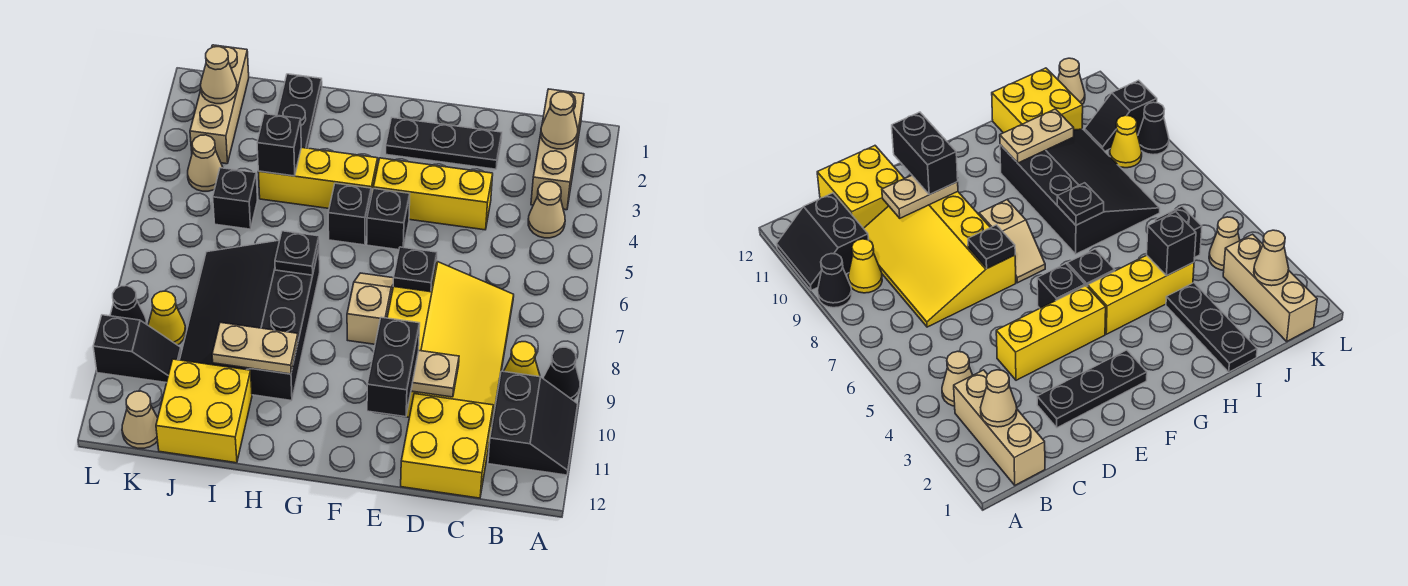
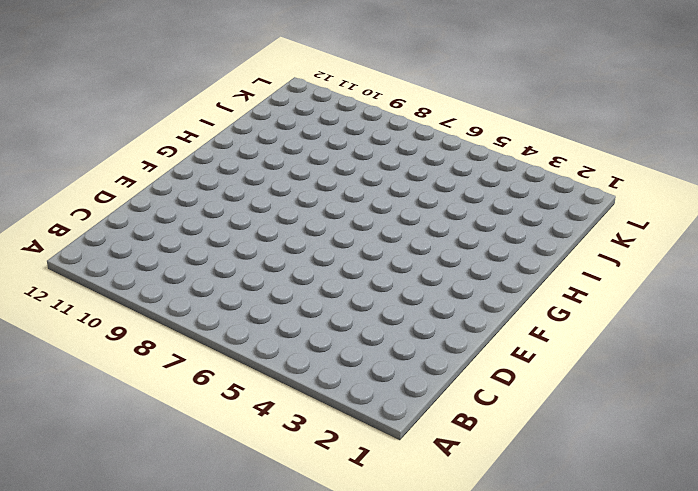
none -> black cone A9 level 1
none -> black slope A10:B11 level 1 top B
none -> tan brick B1:B3 level 1
none -> tan cone B4 level 1

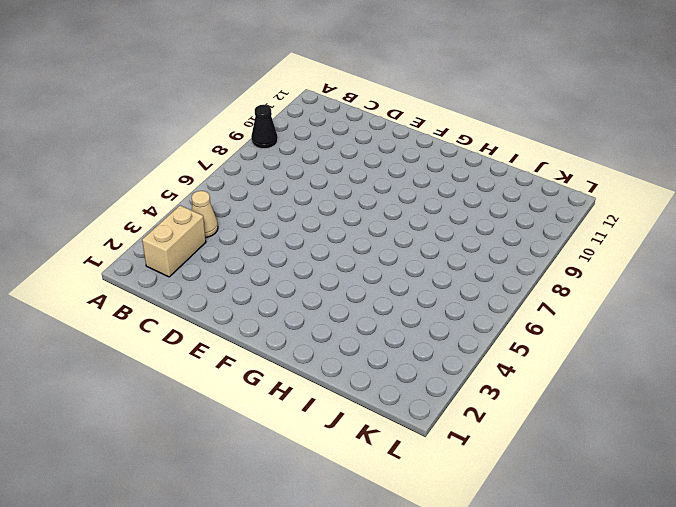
tan brick B2:B3 level 1 -> tan brick B1:B3 level 1
none -> black slope A10:B11 level 1 top B
none -> yellow cone B9 level 1
none -> yellow slope C7:E10 level 1 top E
none -> yellow brick C11:D12 level 1

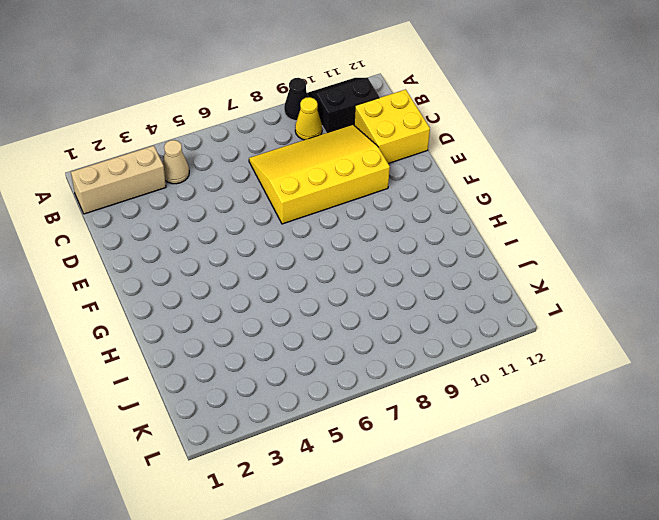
none -> black plate D2:F2 level 1
none -> yellow brick D4:F4 level 1
none -> black brick F5 level 1
none -> tan slope F7:F8 level 1 top 8

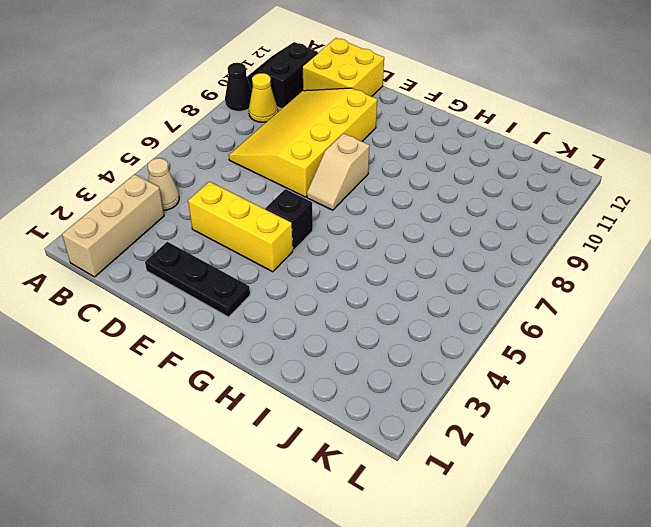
none -> yellow brick G4:I4 level 1
none -> black brick G5 level 1
none -> black slope H7:J10 level 1 top H
none -> black plate I1:I3 level 1

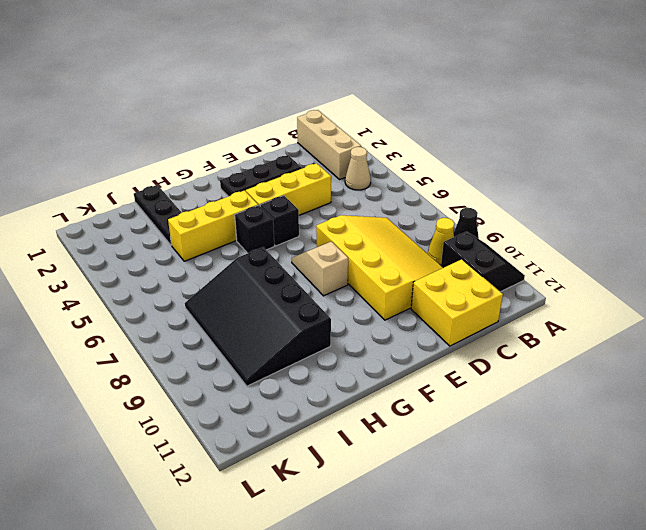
none -> yellow brick I11:J12 level 1
none -> black brick J5 level 1
none -> tan brick K1:K3 level 1
none -> tan cone K4 level 1

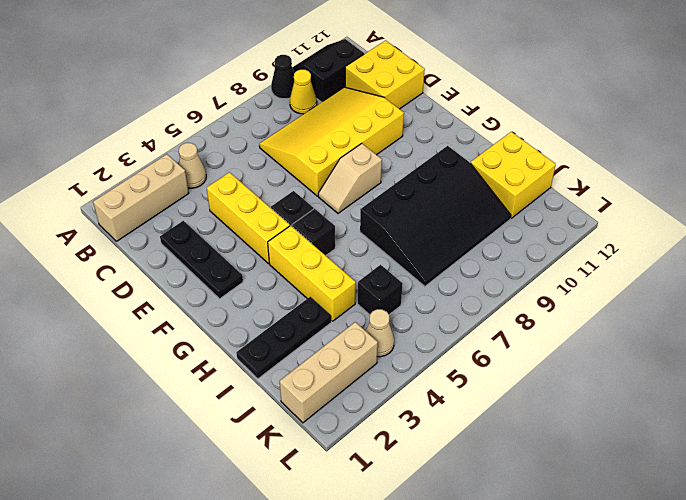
none -> yellow cone K9 level 1
none -> black slope K10:L10 level 1 top L
none -> tan cone K12 level 1
none -> black cone L9 level 1

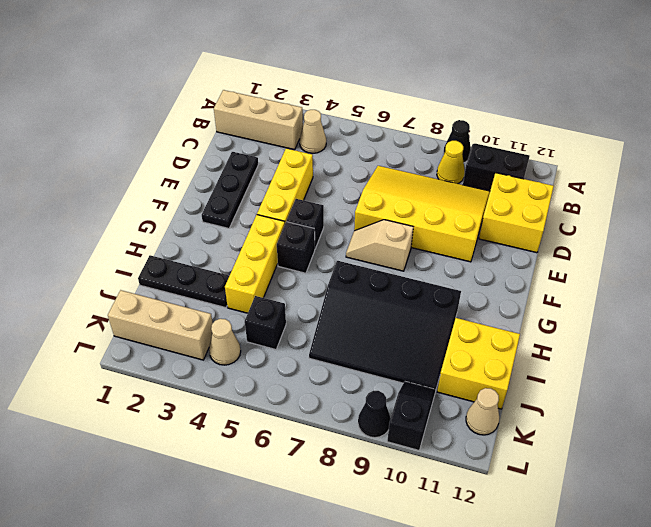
none -> yellow cone K9 level 1
none -> tan cone B2 level 2
none -> tan plate D10:E10 level 2
none -> black plate E7 level 2

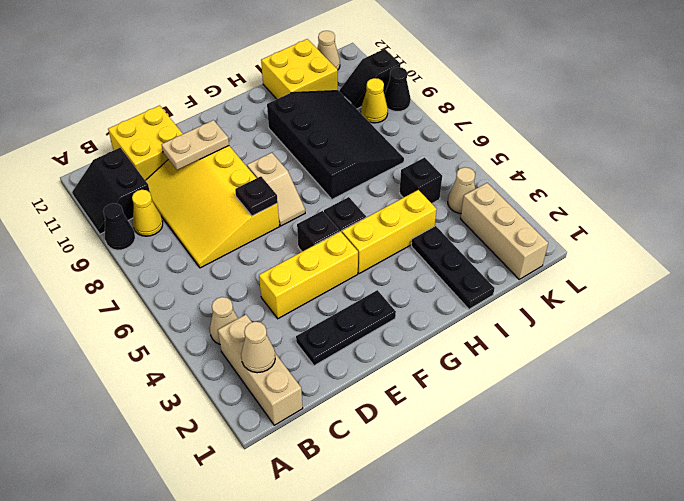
none -> black plate H7 level 2
none -> tan plate H10:I10 level 2
none -> black brick I4 level 2
none -> tan cone K2 level 2

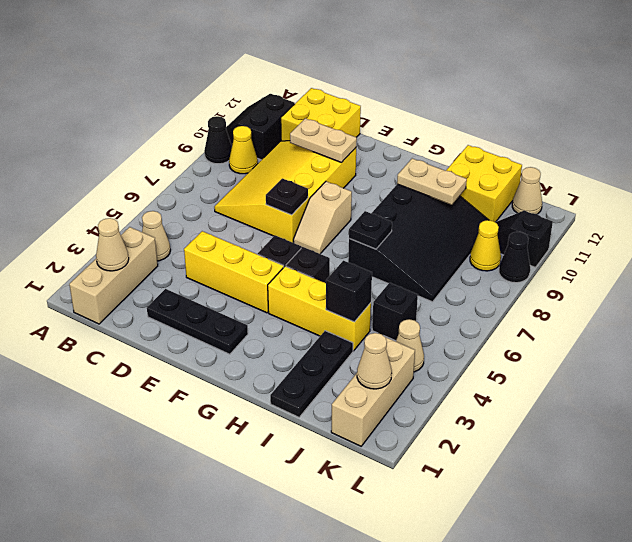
none -> black brick E10:E11 level 3

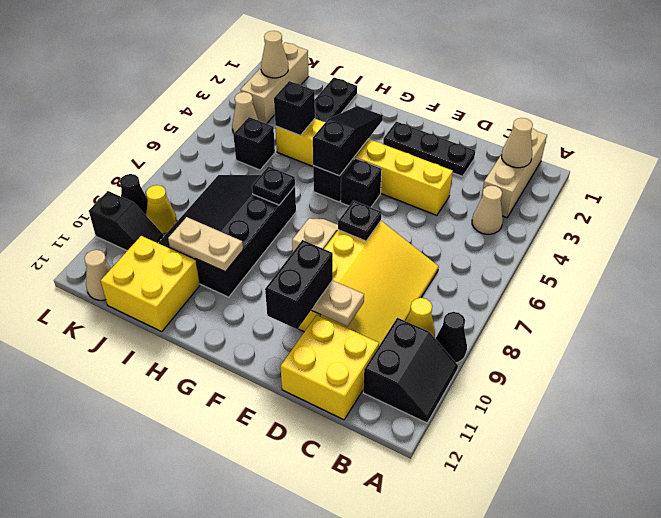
black slope G3:G5 level 2 top 5 -> none

